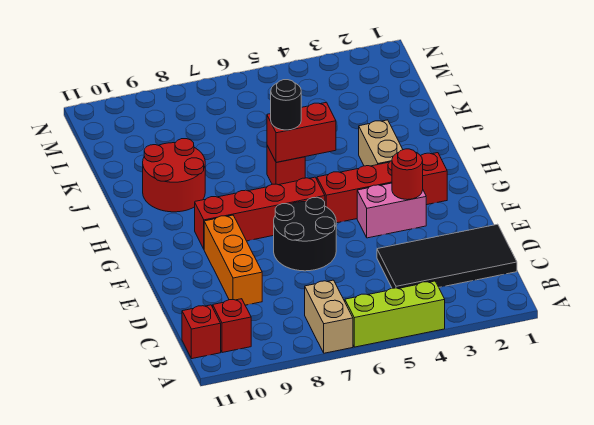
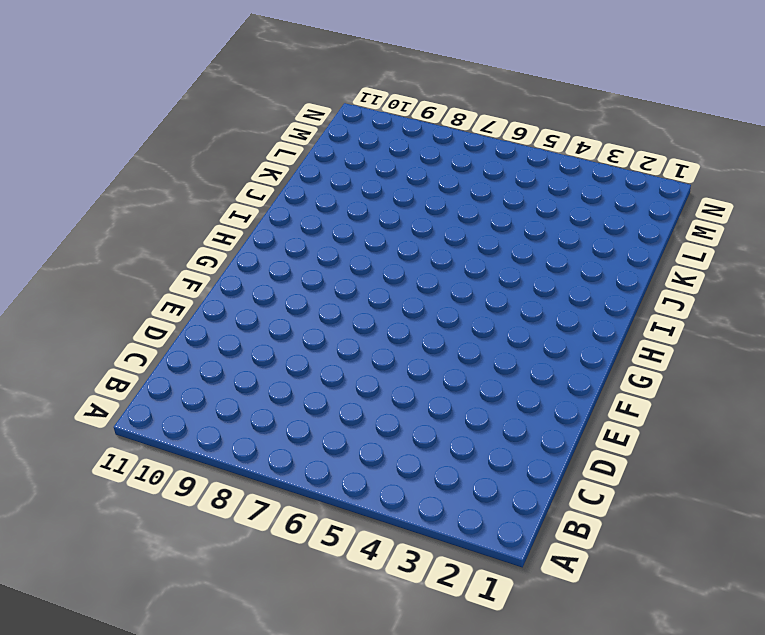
none -> lime brick A4:A6 level 1
none -> tan brick A7:B7 level 1
none -> red brick B10 level 1

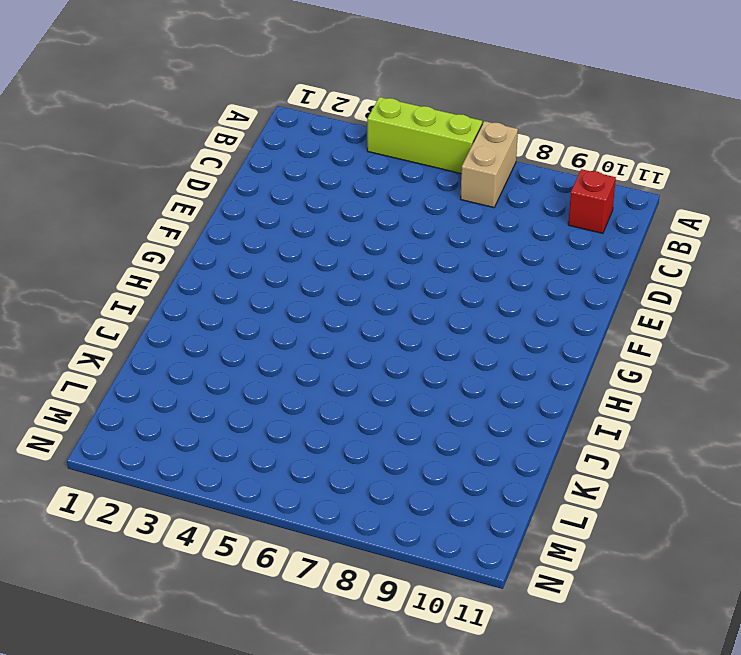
none -> red brick B11 level 1
none -> black tile C1:D4 level 1
none -> orange brick D9:F9 level 1

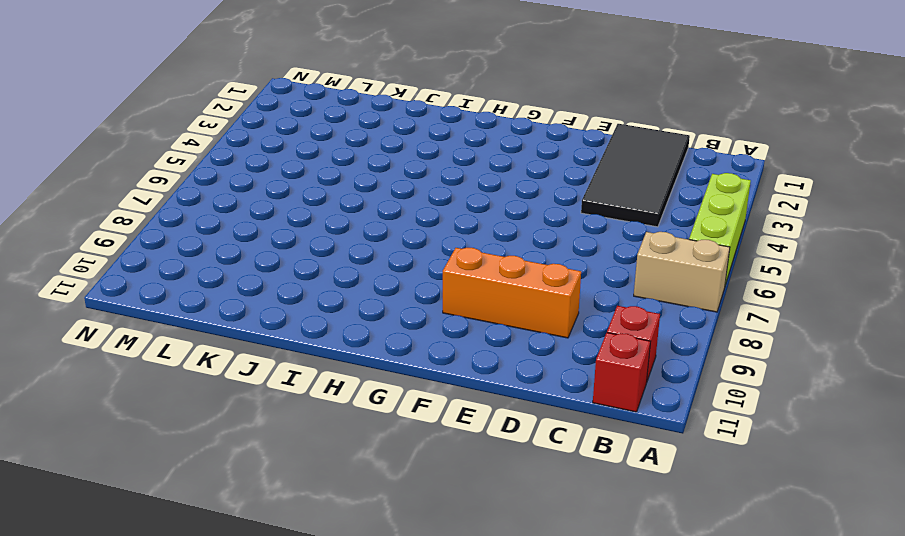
none -> black round brick E6:F7 level 1
none -> pink brick F3:F4 level 1
none -> red brick G2:G5 level 1

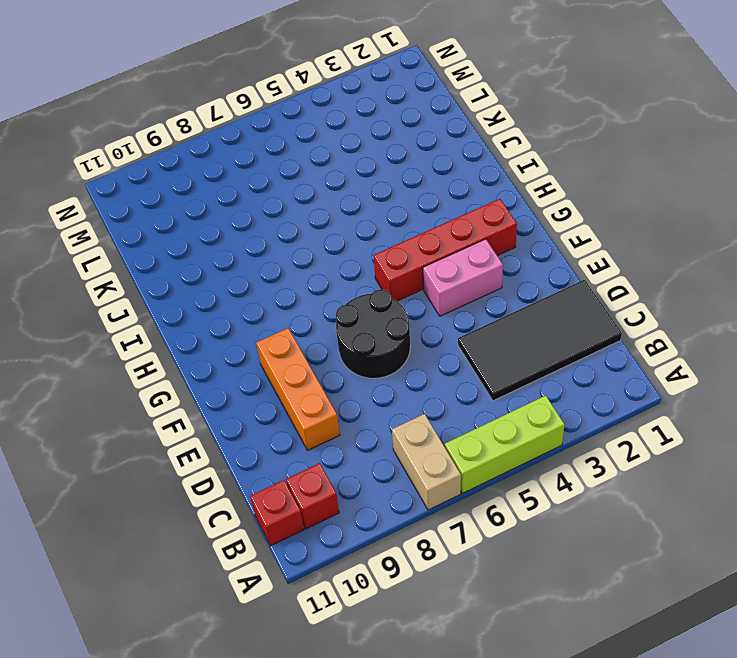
none -> red brick G6:G9 level 1
none -> tan brick H3:I3 level 1
none -> red brick I6 level 1

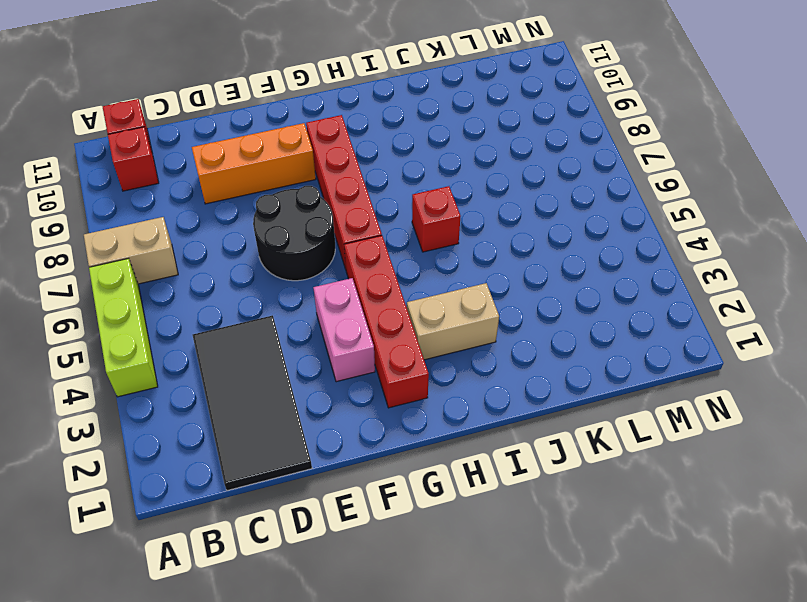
none -> red round brick I9:J10 level 1
none -> red round brick F3 level 2
none -> red brick I5:I6 level 2

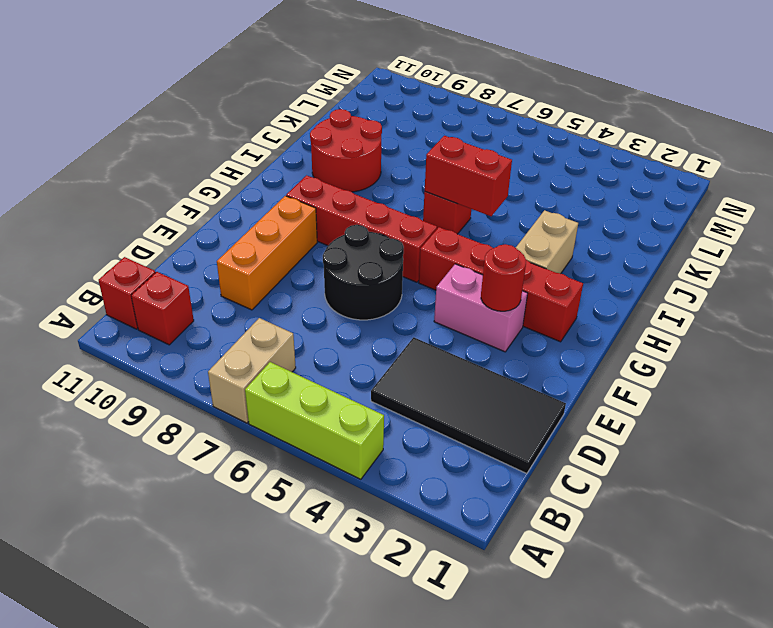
none -> black round brick I6 level 3

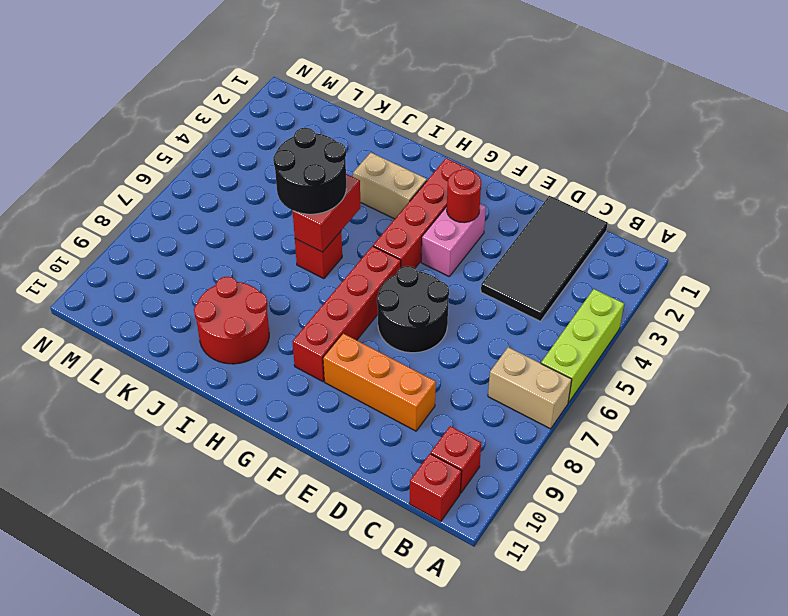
black round brick I5:J6 level 3 -> black round brick I6 level 3

